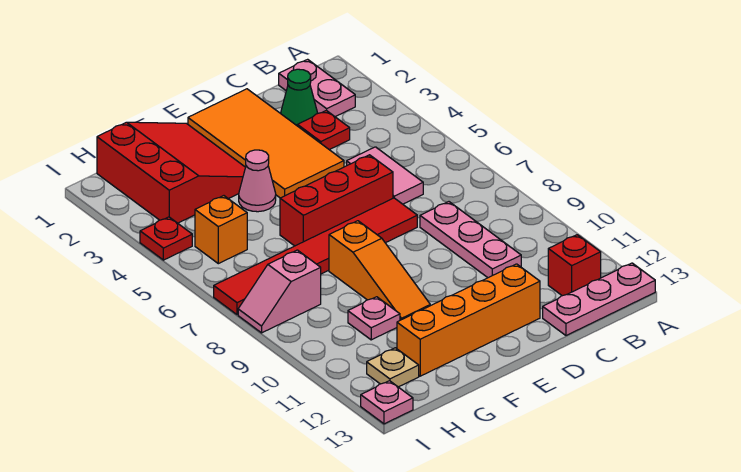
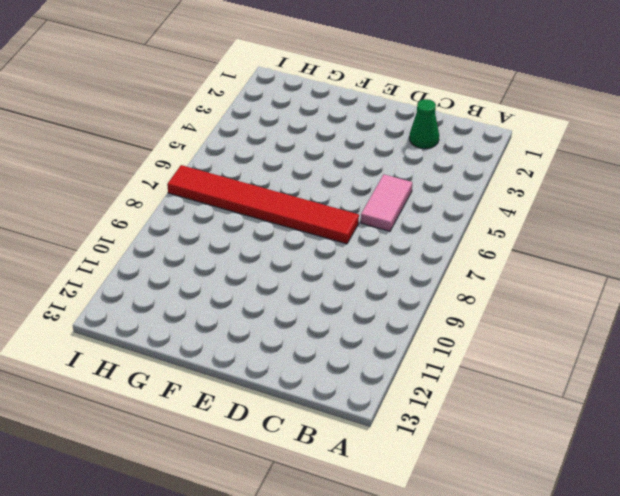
none -> pink plate A13:C13 level 1
none -> pink plate B1:B2 level 1
none -> red brick B12 level 1

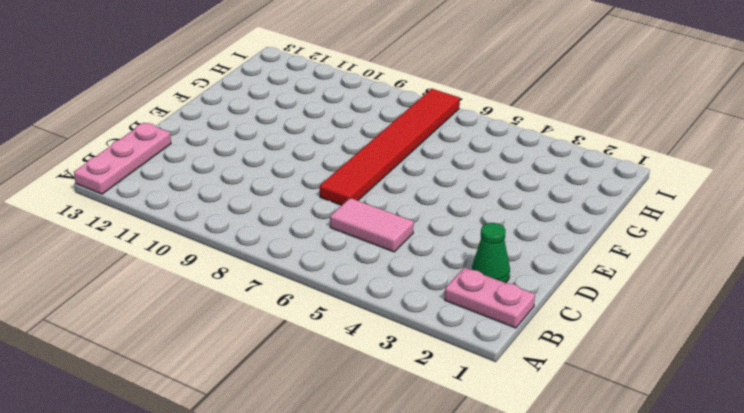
none -> red brick B12 level 1
none -> red plate C3 level 1
none -> pink plate C8:C10 level 1

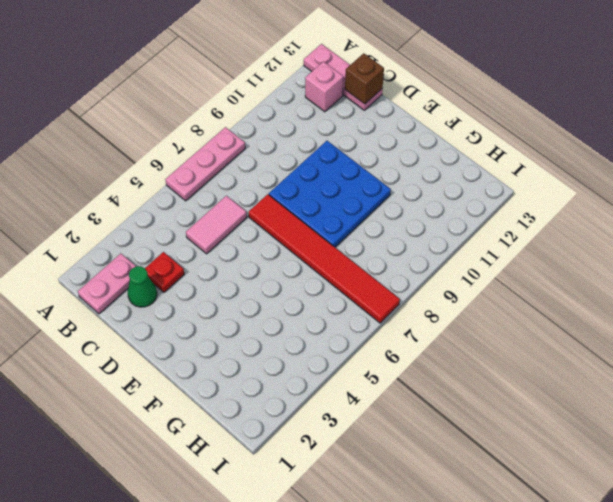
pink plate A6:A8 level 1 -> pink plate C8:C10 level 1
pink brick B12 level 1 -> red brick B12 level 1
brown brick C13 level 2 -> none
blue plate D8:F10 level 1 -> orange slope F8:F10 level 1 top 8
none -> orange tile D1:E4 level 1
none -> red brick D6:F6 level 1
none -> orange brick D12:G12 level 1

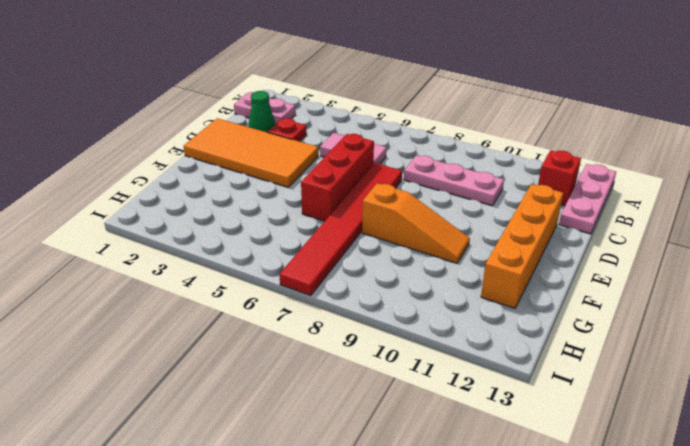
none -> red slope F1:H3 level 1 top H
none -> pink cone F4 level 1
none -> pink plate G10 level 1

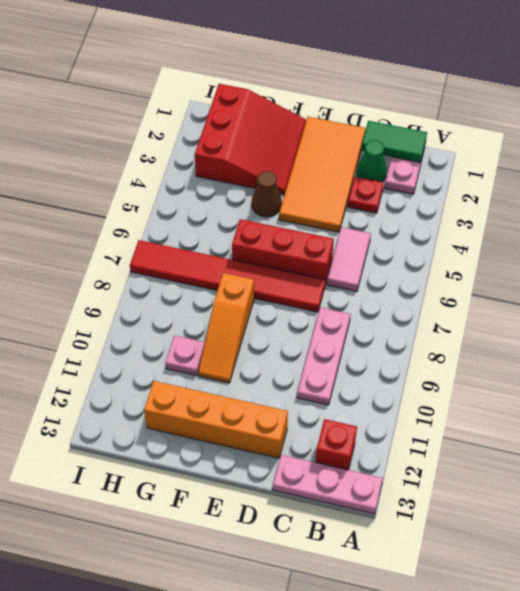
green tile B1:C1 level 2 -> none
brown cone F4 level 1 -> pink cone F4 level 1
none -> orange brick H5 level 1
none -> pink slope H8:I8 level 1 top H
none -> tan plate H12 level 1

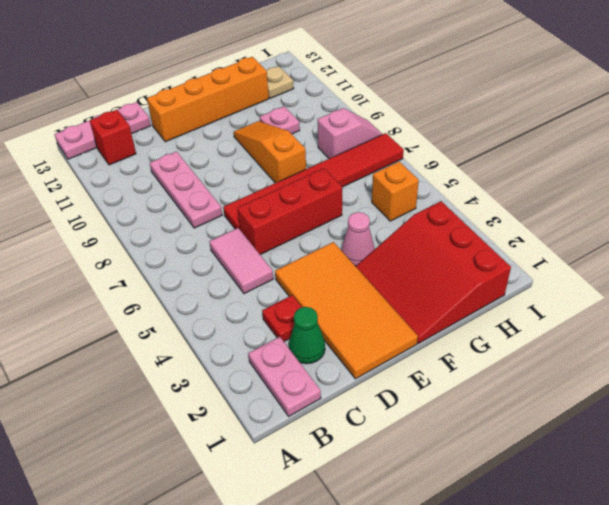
none -> red plate I4 level 1
none -> pink plate I13 level 1

